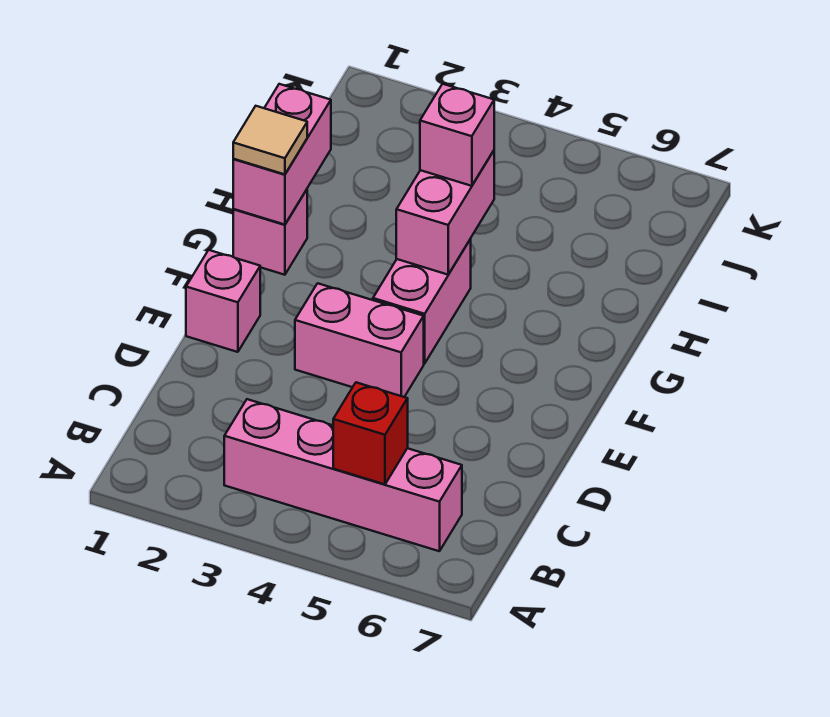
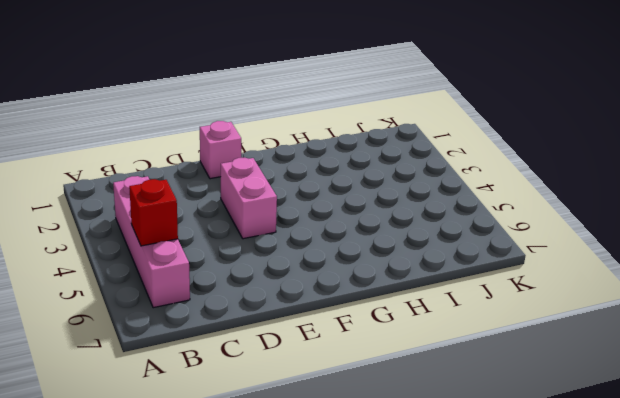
none -> pink brick F4:G4 level 1
none -> pink brick G1 level 1

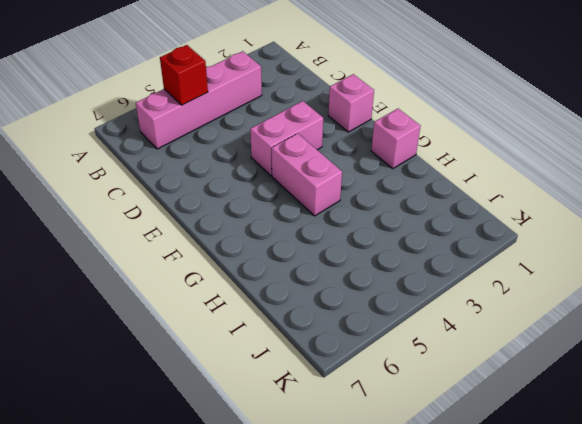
none -> pink brick G1:H1 level 2
none -> pink brick G4:H4 level 2

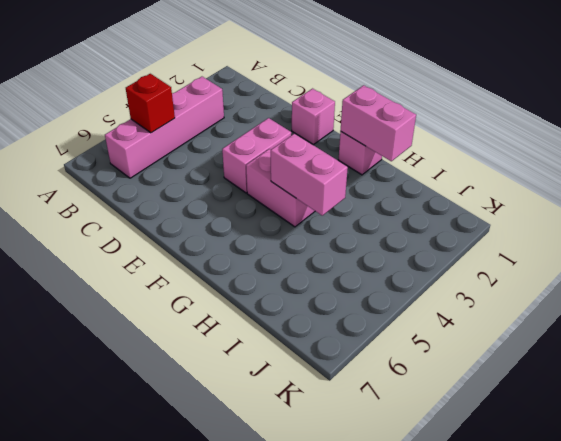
none -> tan tile G1 level 3
none -> pink brick H4 level 3

